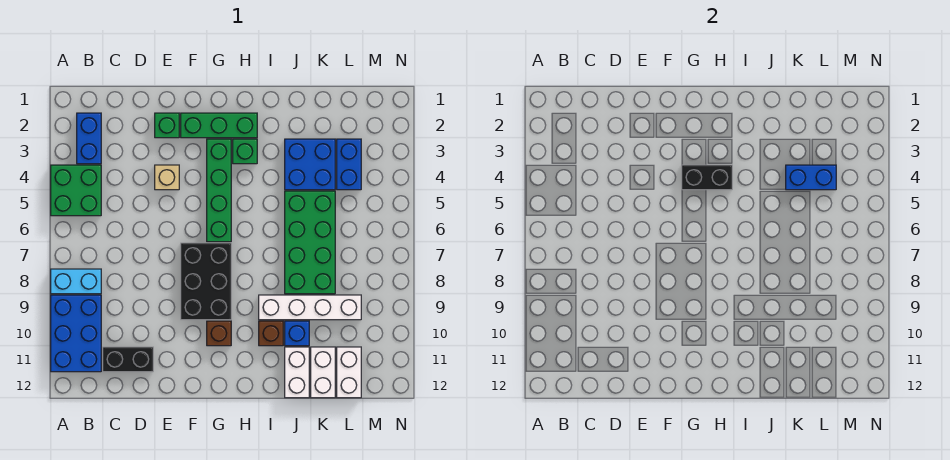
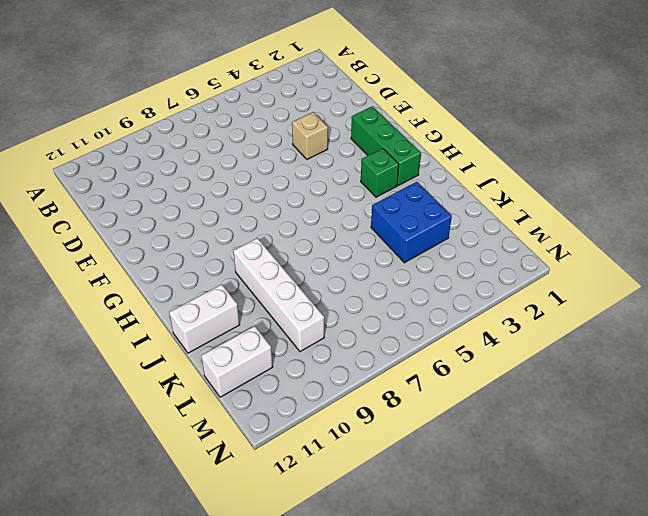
none -> green brick A4:B5 level 1
none -> cyan brick A8:B8 level 1
none -> blue brick A9:B11 level 1

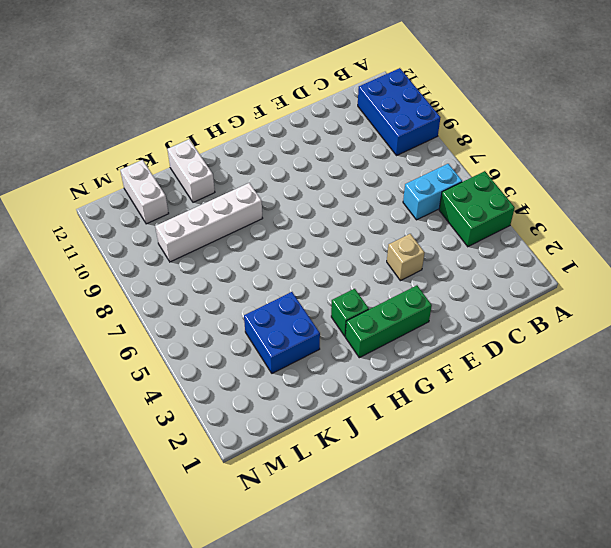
cyan brick B6:C6 level 1 -> cyan brick A8:B8 level 1
none -> blue brick B2:B3 level 1
none -> black brick C11:D11 level 1
none -> green brick E2 level 1

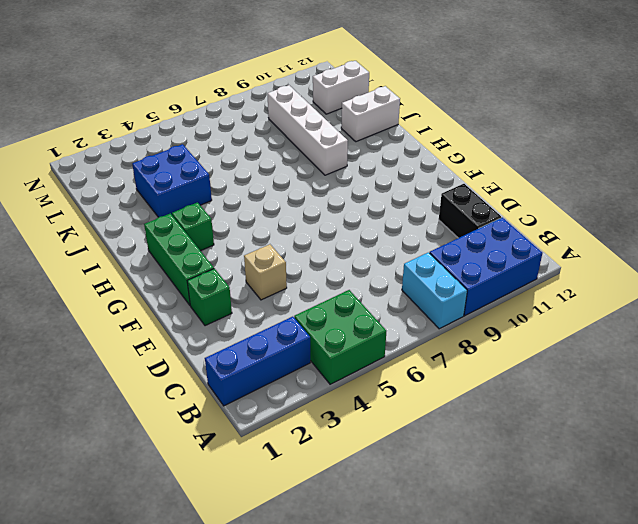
blue brick B1:B3 level 1 -> blue brick B2:B3 level 1
none -> black brick F7:G9 level 1
none -> green brick G3:G6 level 1
none -> brown brick G10 level 1

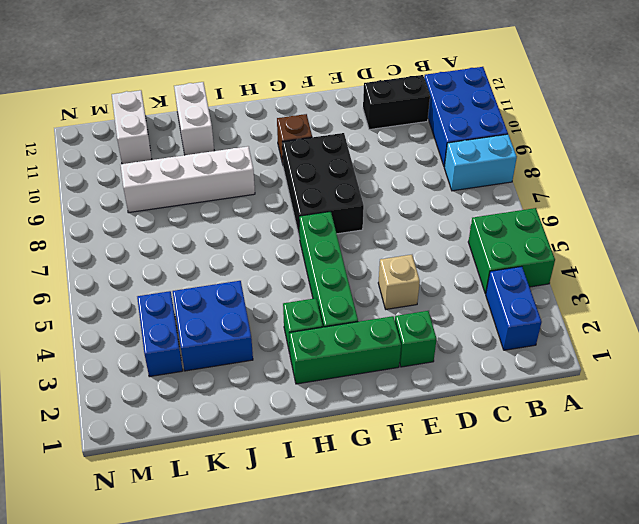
none -> brown brick I10 level 1
none -> green brick J5:K8 level 1
none -> blue brick J10 level 1

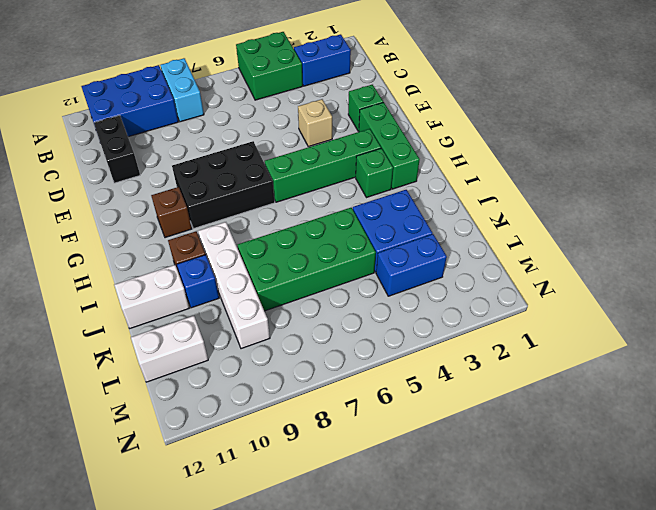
none -> white brick K11:K12 level 1
none -> black brick G4:H4 level 2
none -> blue brick K4:L4 level 2

